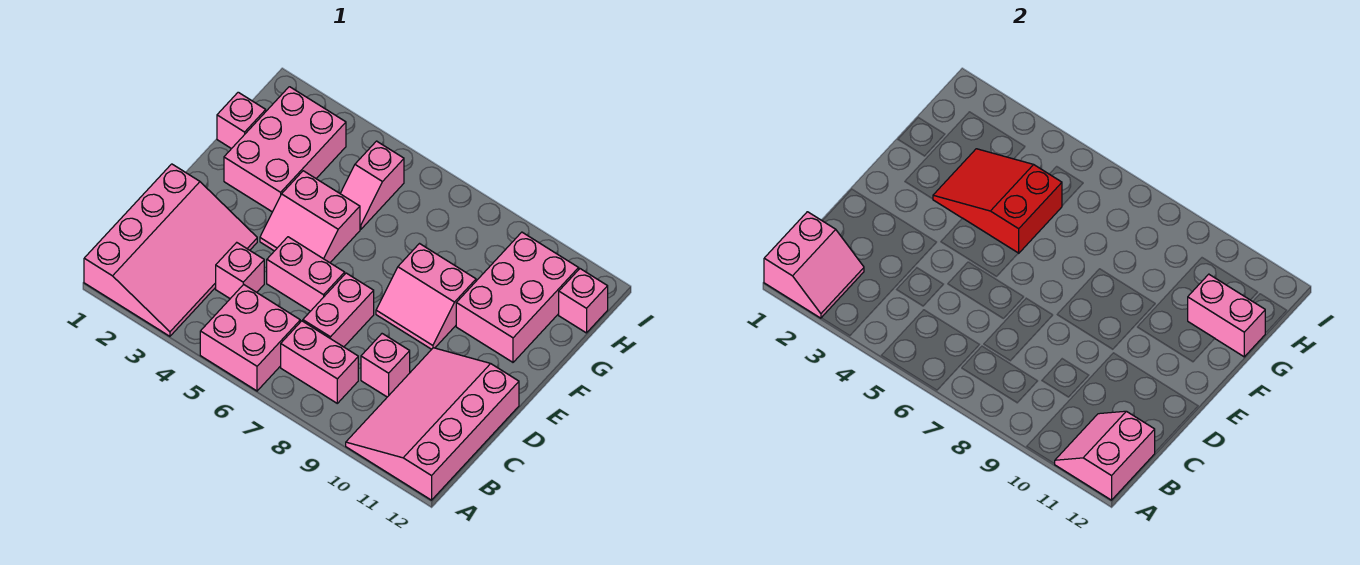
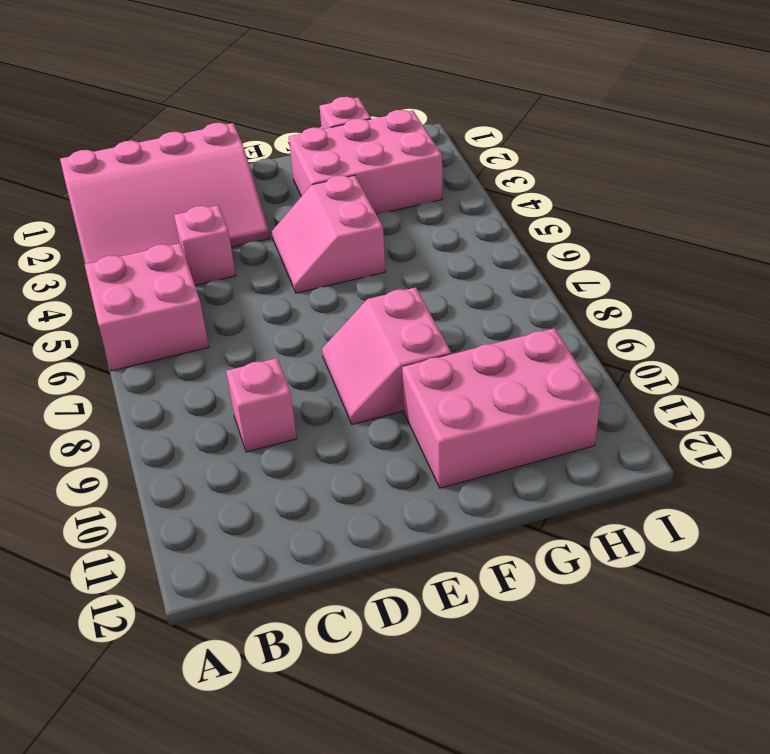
none -> pink slope A10:D12 level 1 top 12
none -> pink brick B7:B8 level 1
none -> pink brick C7:D7 level 1

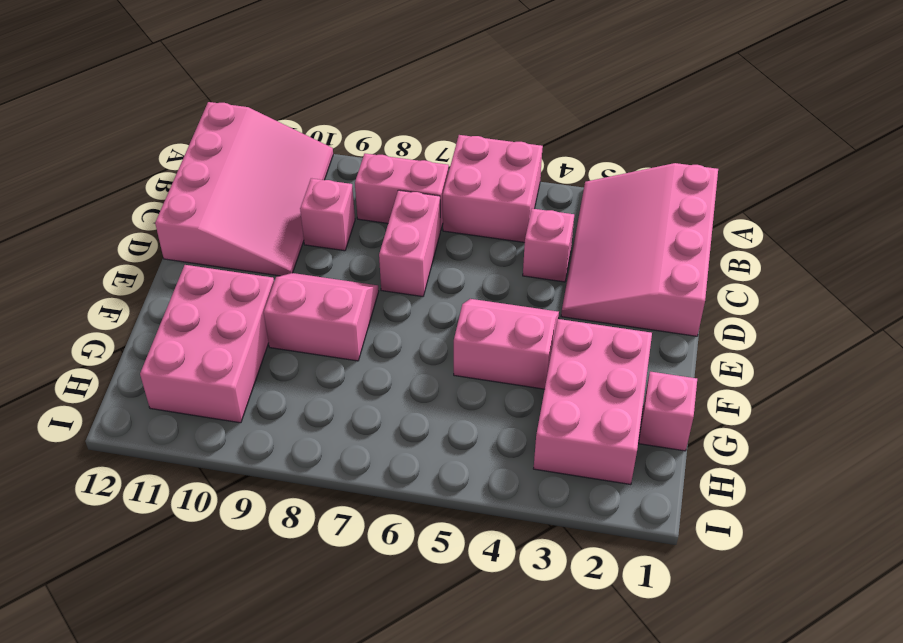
none -> pink brick D5:D6 level 1
none -> pink slope G5:H5 level 1 top H
none -> pink brick H12 level 1

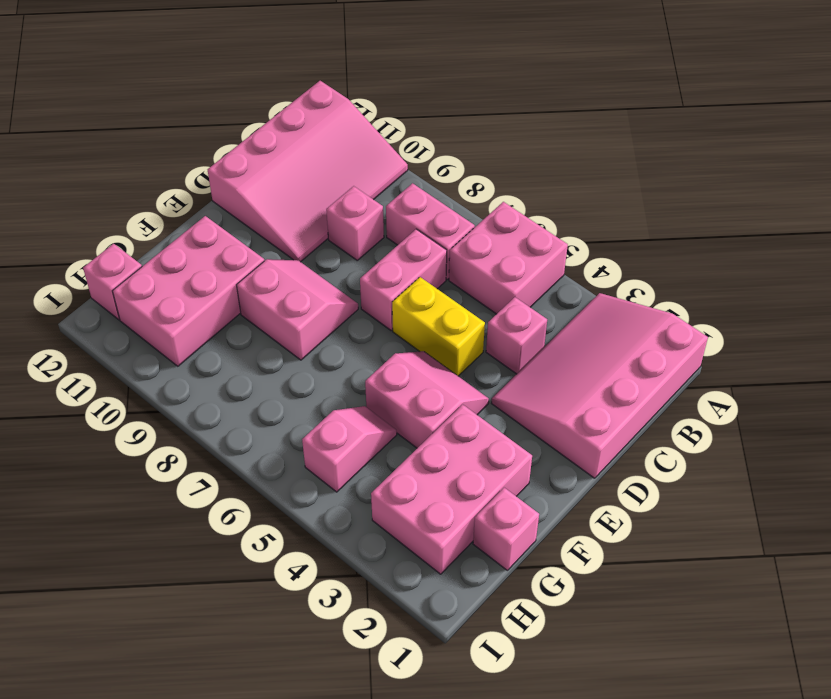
yellow brick D5:D6 level 1 -> pink brick D5:D6 level 1
none -> pink slope A1:B2 level 2 top 1
none -> pink slope A11:B12 level 2 top 12
none -> red slope F3:G5 level 2 top 5

